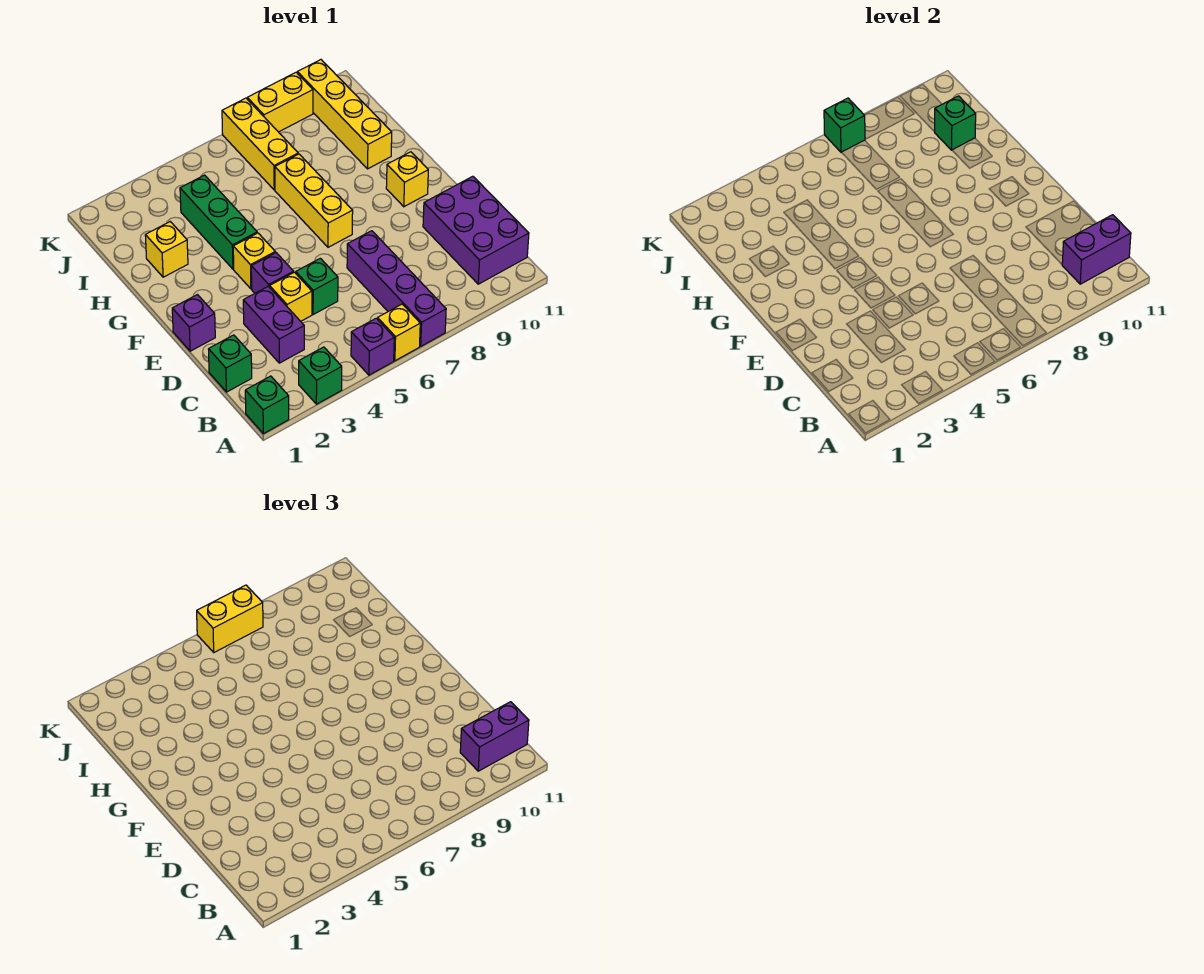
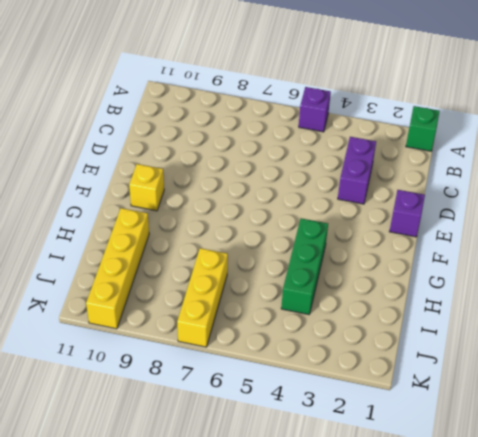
none -> green brick A3 level 1
none -> yellow brick A6 level 1
none -> purple brick A7:D7 level 1

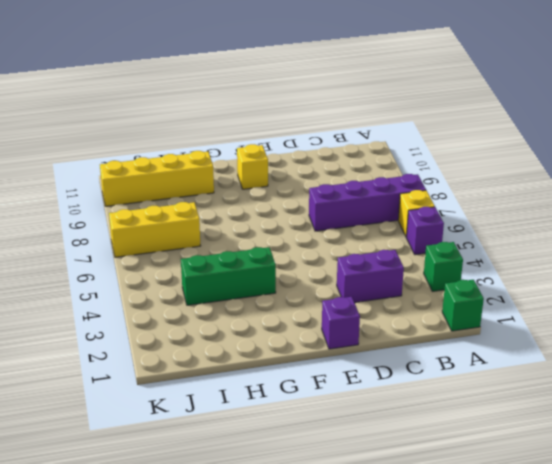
none -> purple brick B10:D11 level 1
none -> green brick C1 level 1
none -> yellow brick D4 level 1

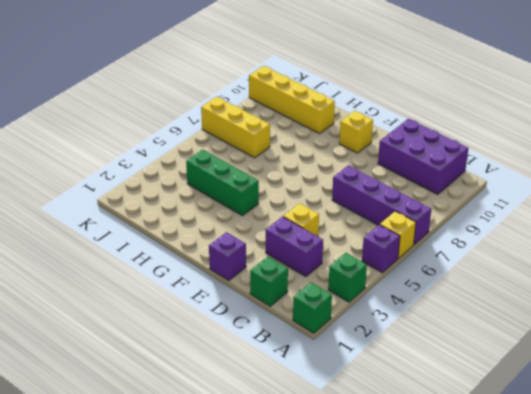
none -> green brick D5 level 1
none -> purple brick E4 level 1
none -> yellow brick F4 level 1

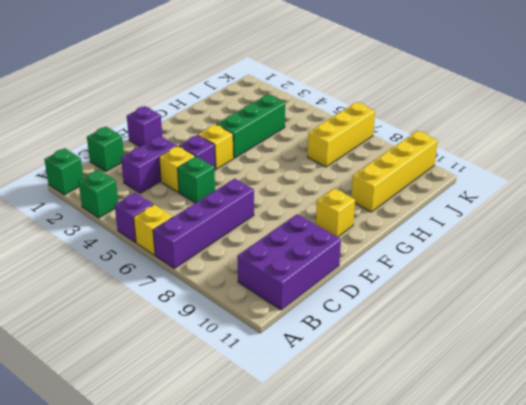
none -> yellow brick F7:H7 level 1
none -> yellow brick H2 level 1
none -> yellow brick K8:K9 level 1

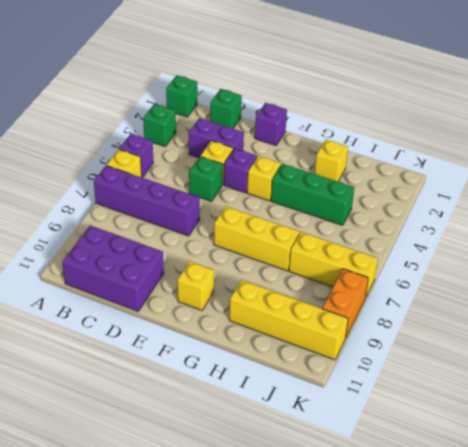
orange brick K8:K9 level 1 -> yellow brick K8:K9 level 1
none -> purple brick B10:B11 level 2
none -> green brick I10 level 2
none -> green brick K7 level 2

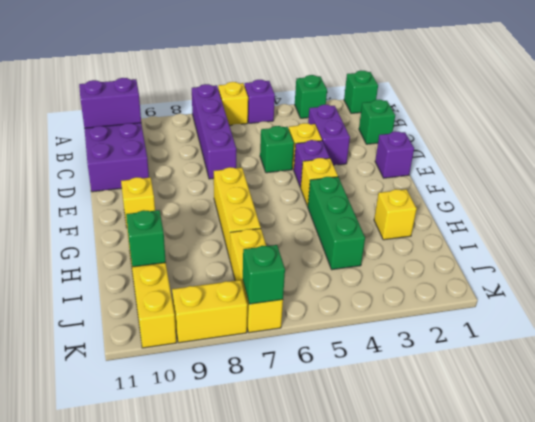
none -> purple brick B10:B11 level 3
none -> yellow brick K6:K7 level 3

